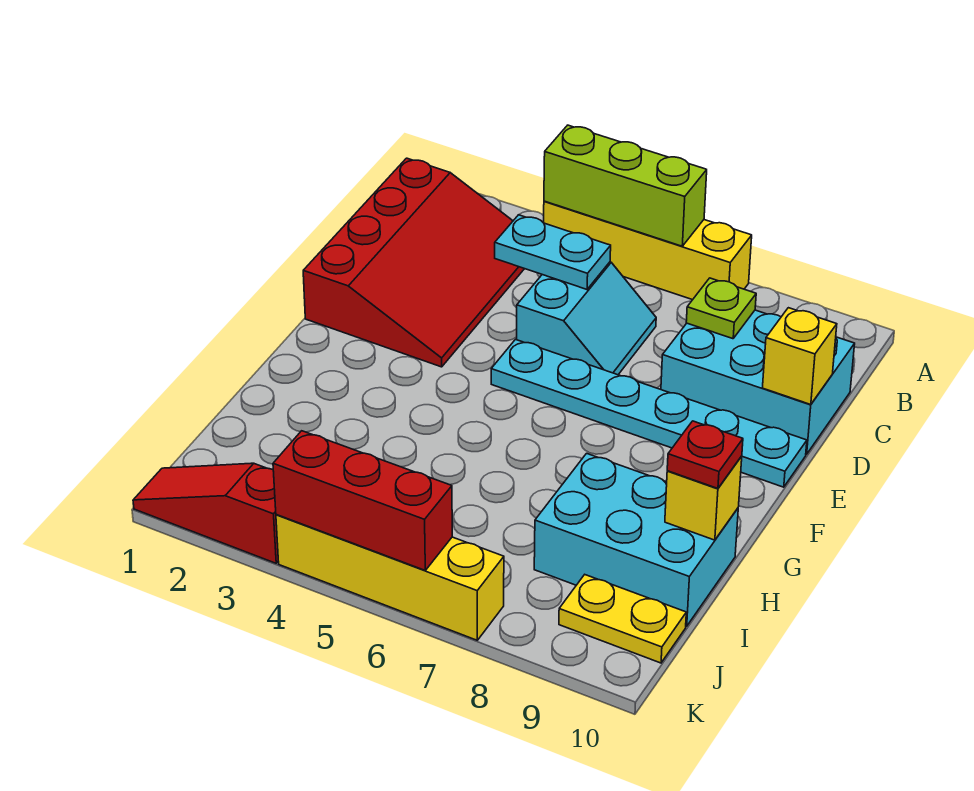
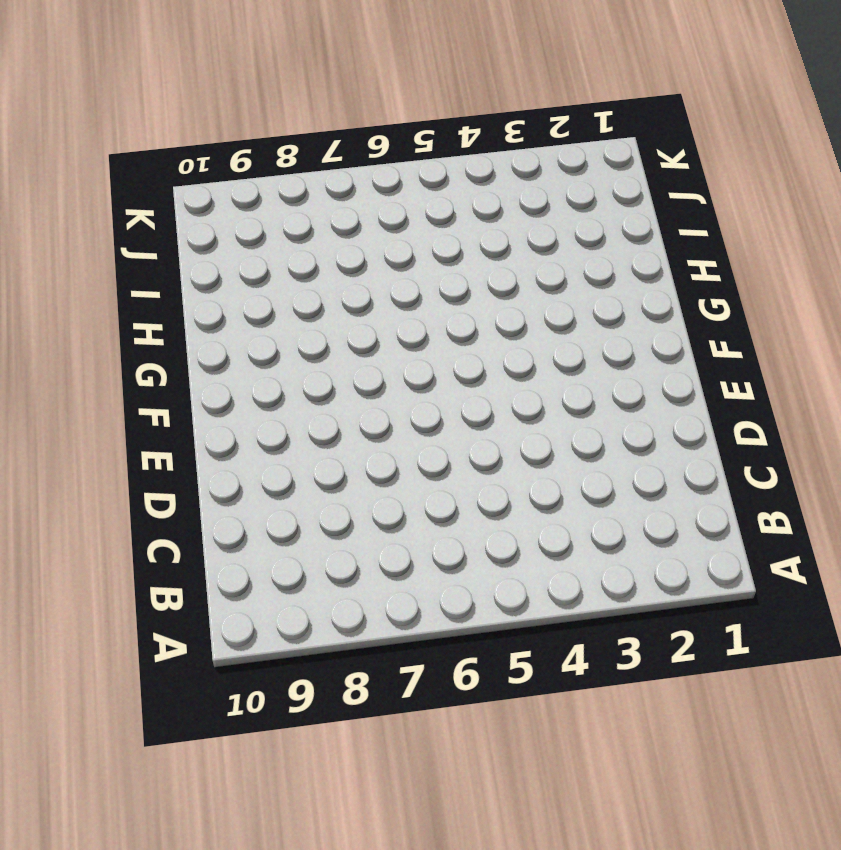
none -> yellow brick A4:A7 level 1
none -> red slope B1:E3 level 1 top 1
none -> cyan slope C5:D6 level 1 top 5

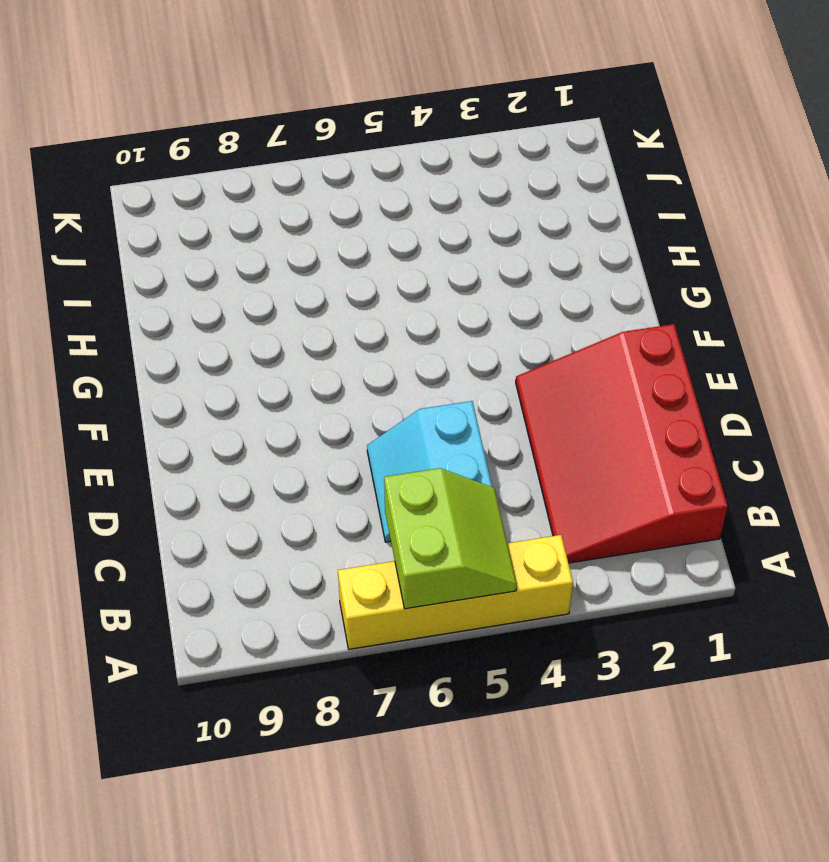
lime slope A5:B6 level 2 top 6 -> lime brick A4:A6 level 2
none -> cyan brick C8:D10 level 1
none -> cyan plate E5:E10 level 1
none -> cyan brick H8:I10 level 1

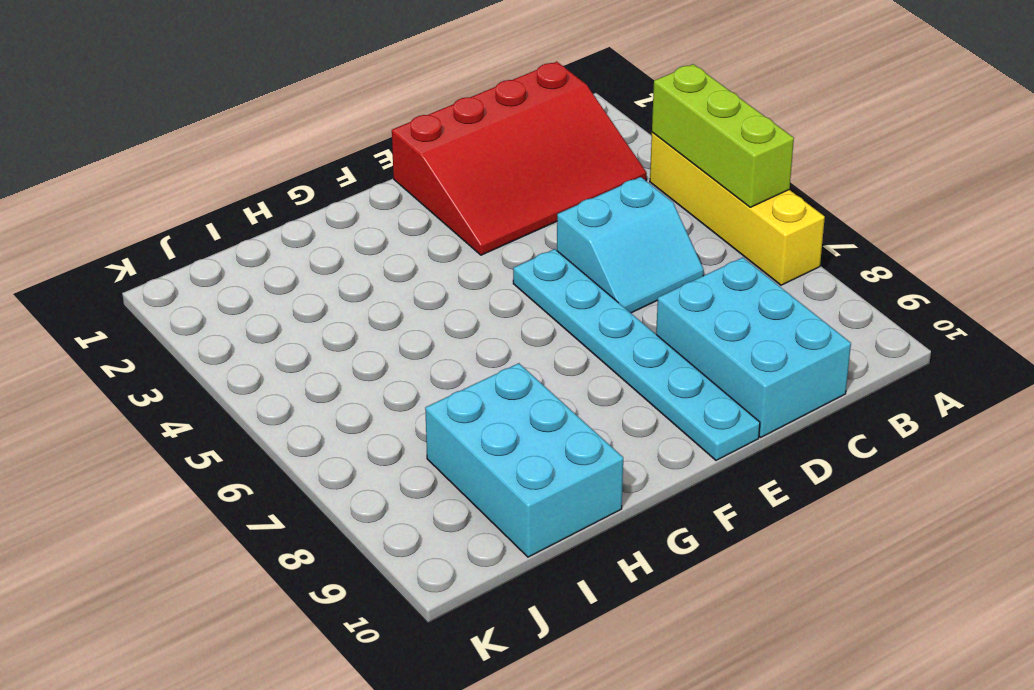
none -> yellow plate J9:J10 level 1
none -> red slope K1:K3 level 1 top 3
none -> yellow brick K4:K7 level 1

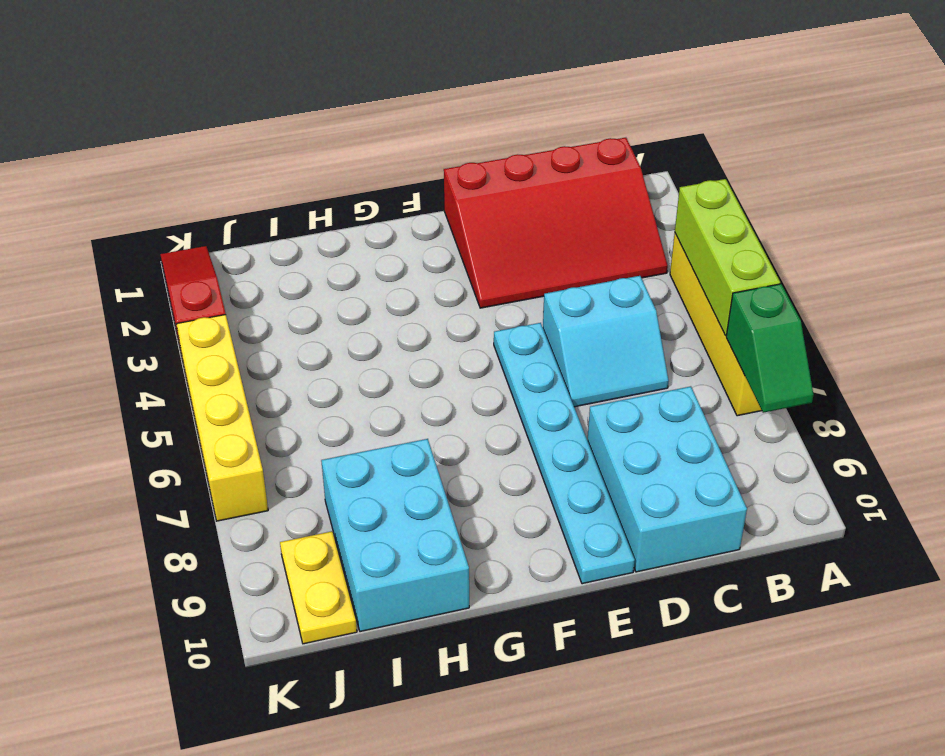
green slope A7:A8 level 2 top 7 -> none
none -> cyan plate C4:C5 level 2
none -> lime plate C8 level 2
none -> yellow brick D10 level 2

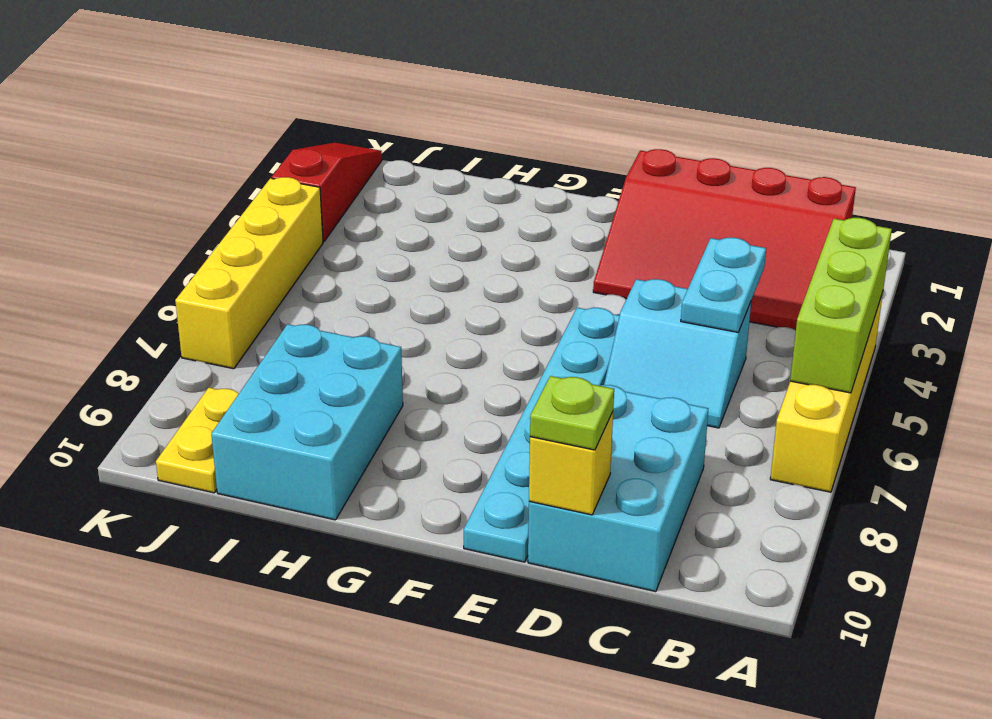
lime plate D10 level 3 -> lime plate C8 level 2
none -> yellow brick H10 level 2
none -> red brick K4:K6 level 2
none -> red plate H10 level 3

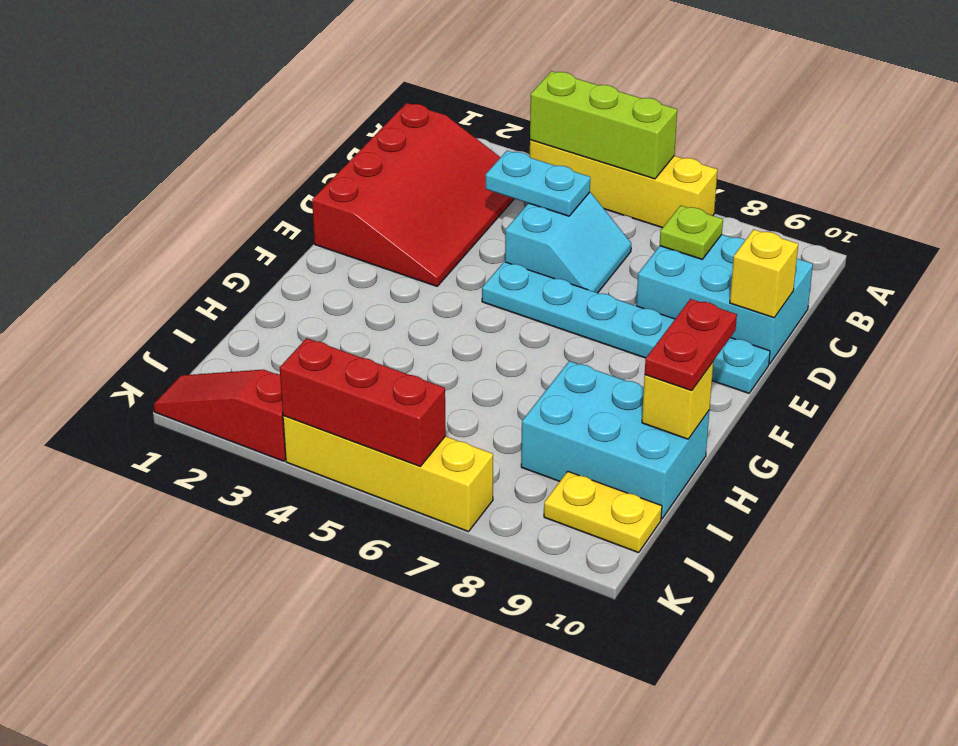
red plate G10:H10 level 3 -> red plate H10 level 3

